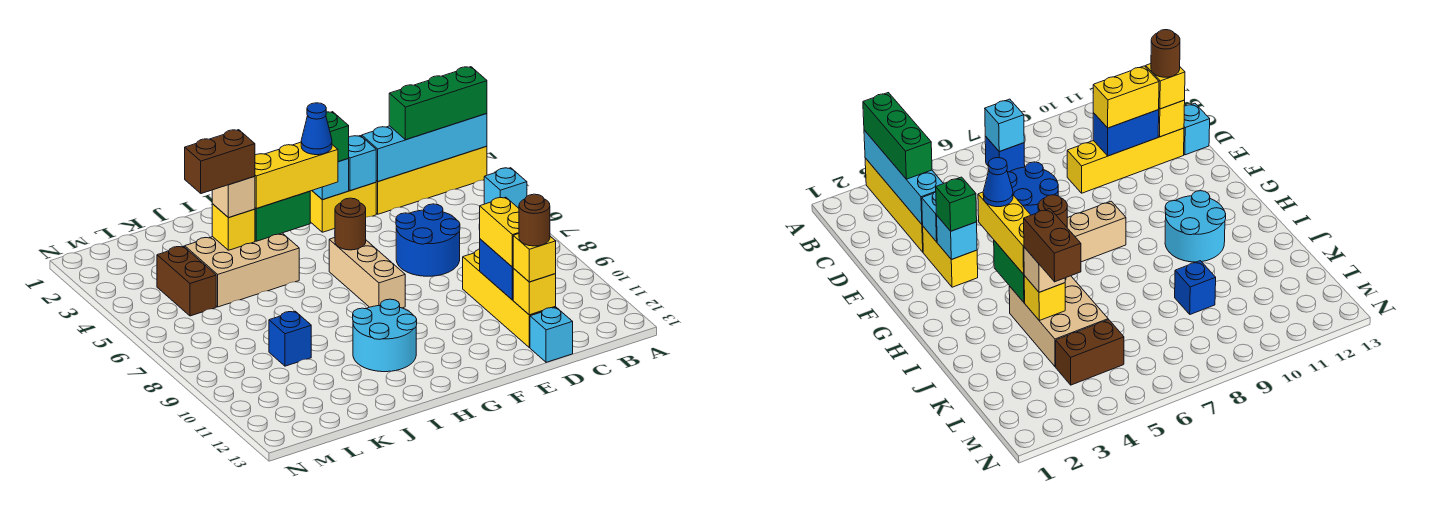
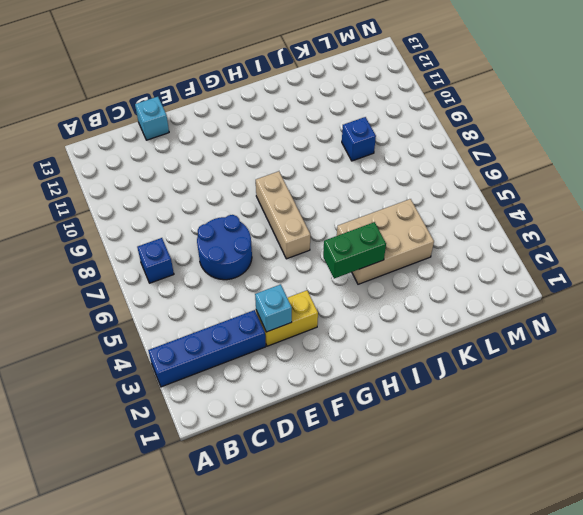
blue brick A3:D3 level 1 -> yellow brick A3:D3 level 1
none -> yellow brick D9:D12 level 1
none -> cyan round brick H10:I11 level 1
none -> brown brick L4:L5 level 1

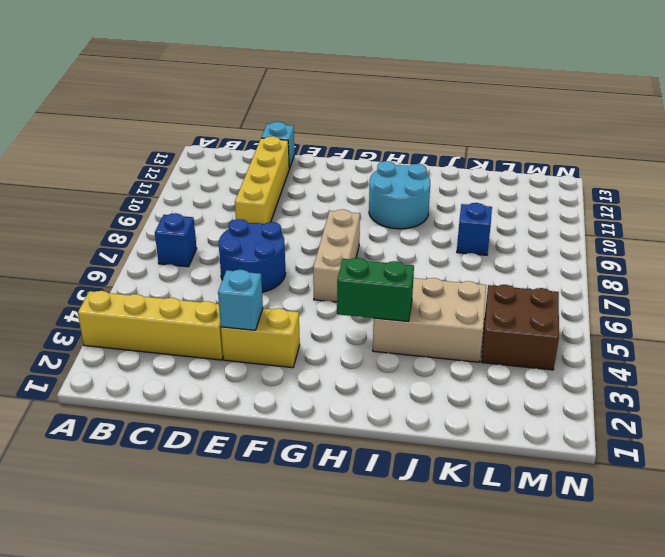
brown brick L4:M5 level 1 -> brown brick L4:L5 level 1
none -> cyan brick A3:D3 level 2
none -> cyan brick B7 level 2
none -> blue brick D10:D11 level 2

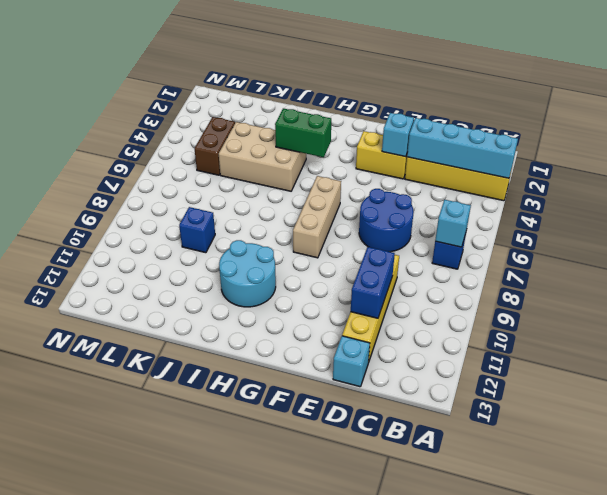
none -> yellow brick D12 level 2
none -> cyan brick F3 level 2
none -> brown round brick G6 level 2

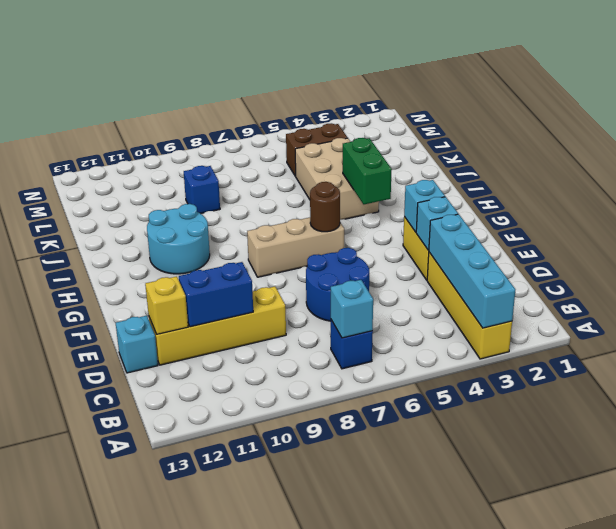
none -> yellow brick J4 level 2
none -> green brick A3:C3 level 3
none -> yellow brick D10:D11 level 3

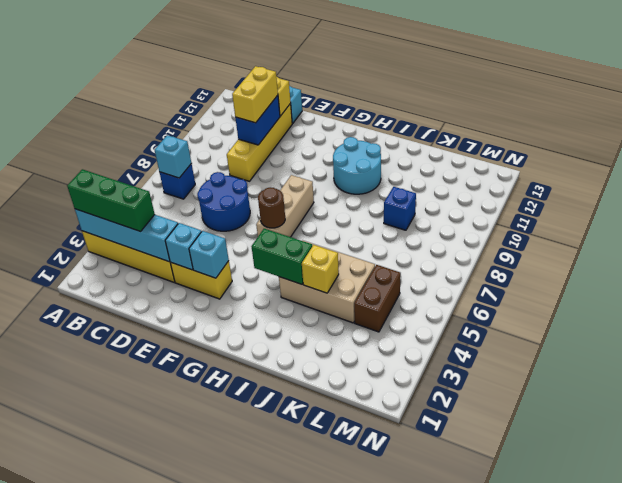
none -> yellow brick D12 level 3
none -> green brick F3 level 3
none -> yellow brick G4:I4 level 3

